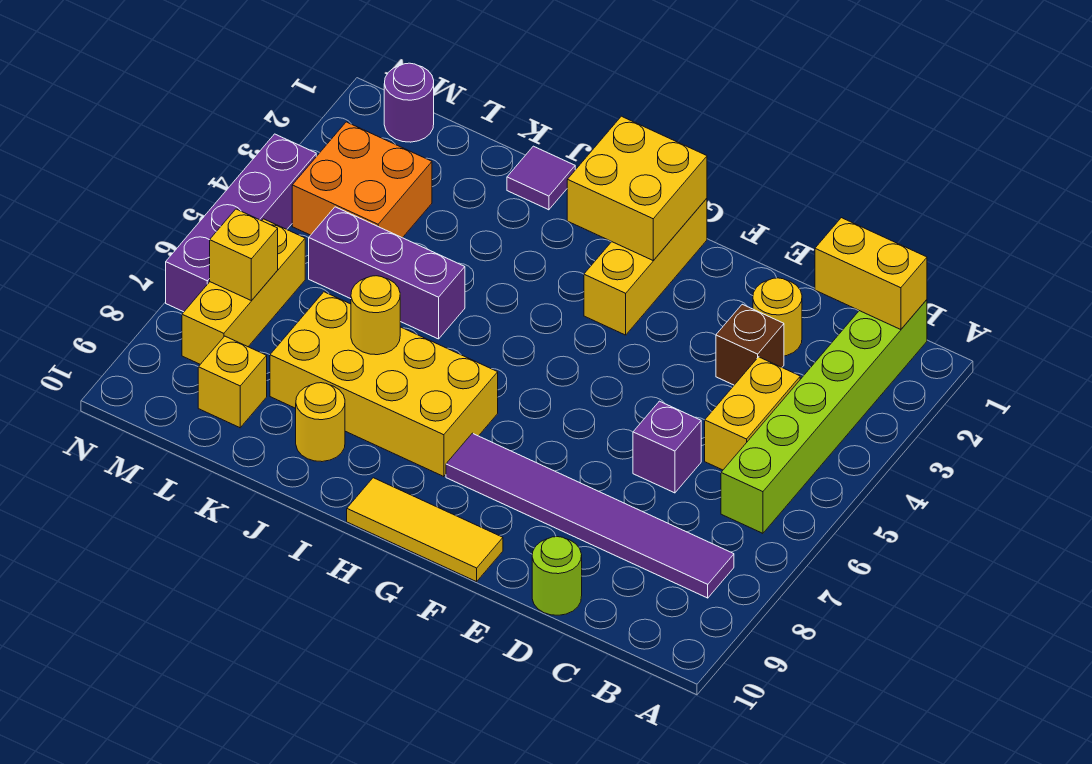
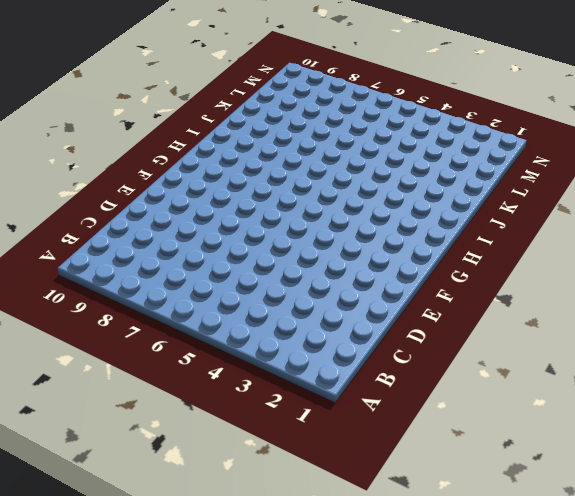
none -> lime brick B1:B6 level 1
none -> purple tile B8:G8 level 1
none -> yellow brick C4:C5 level 1

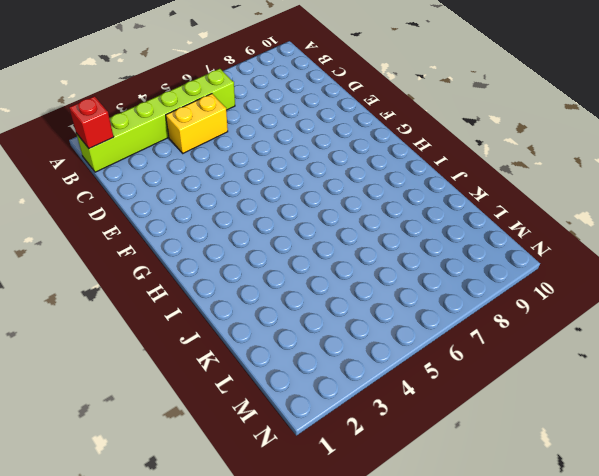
red brick B1 level 2 -> yellow brick B1:C1 level 2
none -> purple tile B8:G8 level 1
none -> yellow round brick D2 level 1
none -> brown brick D3 level 1

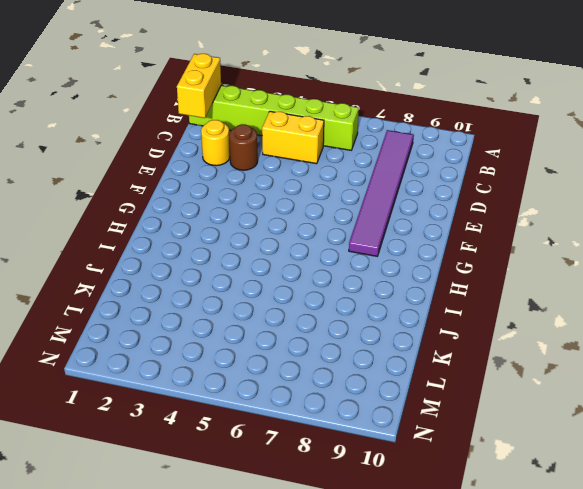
brown round brick D3 level 1 -> brown brick D3 level 1
none -> purple brick D6 level 1
none -> lime round brick D10 level 1
none -> yellow tile F10:H10 level 1

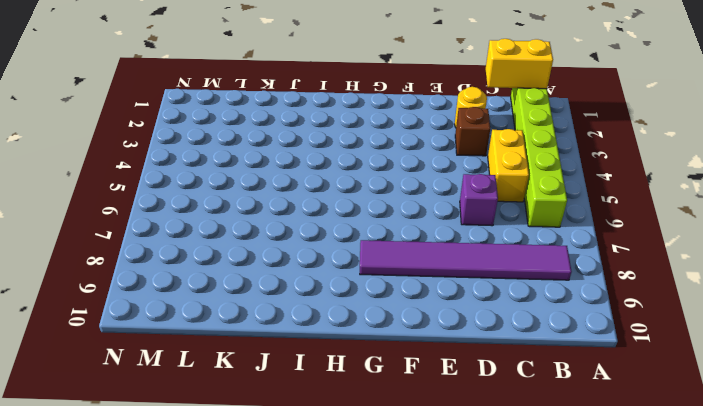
none -> lime round brick D10 level 1
none -> yellow tile F10:H10 level 1
none -> yellow brick G1:G3 level 1

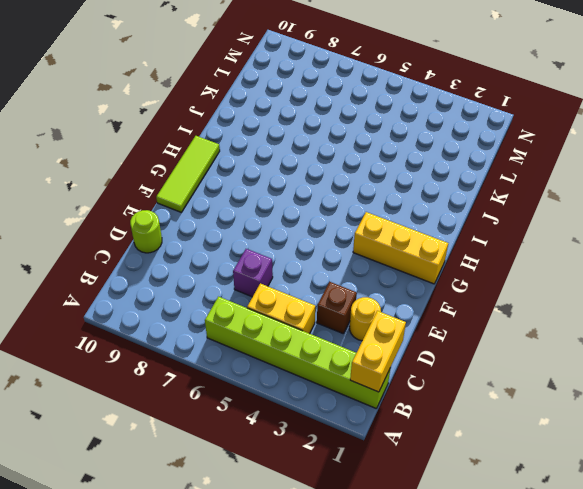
lime tile F10:H10 level 1 -> yellow tile F10:H10 level 1
none -> purple tile B8:G8 level 1
none -> yellow brick H7:K8 level 1
none -> purple tile J1 level 1

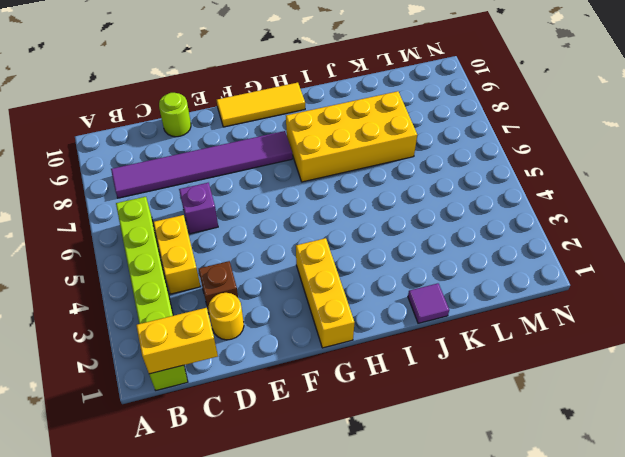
none -> purple brick J5:L5 level 1
none -> yellow round brick J9 level 1
none -> orange brick L3:M4 level 1

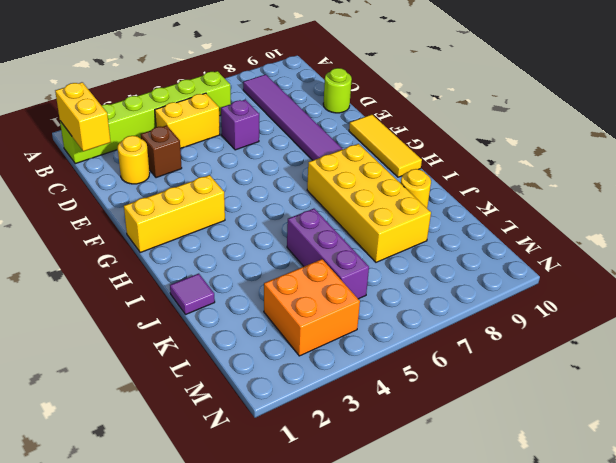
none -> yellow brick L9 level 1
none -> purple round brick M1 level 1
none -> yellow brick M6:M8 level 1

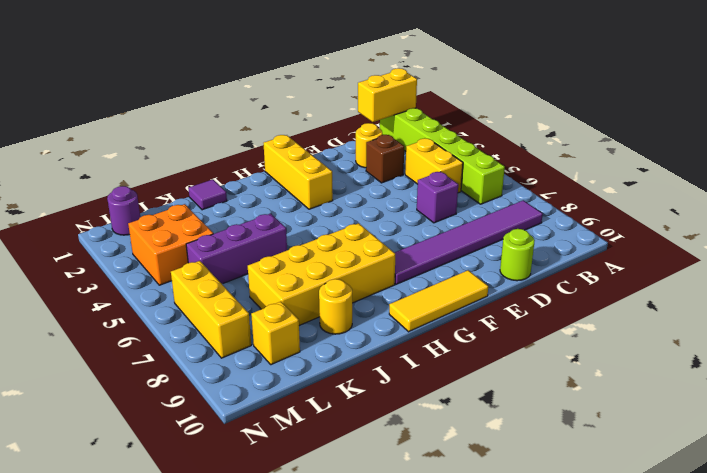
none -> purple brick N4:N7 level 1
none -> yellow brick G1:H2 level 2
none -> yellow round brick J7 level 2

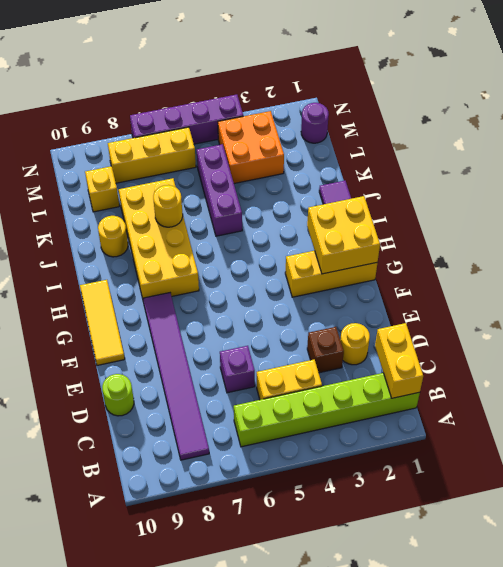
none -> yellow brick M7 level 2

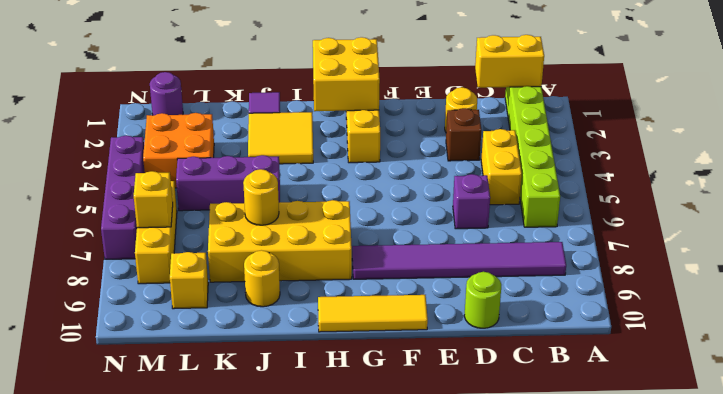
yellow tile I2:J3 level 1 -> none

